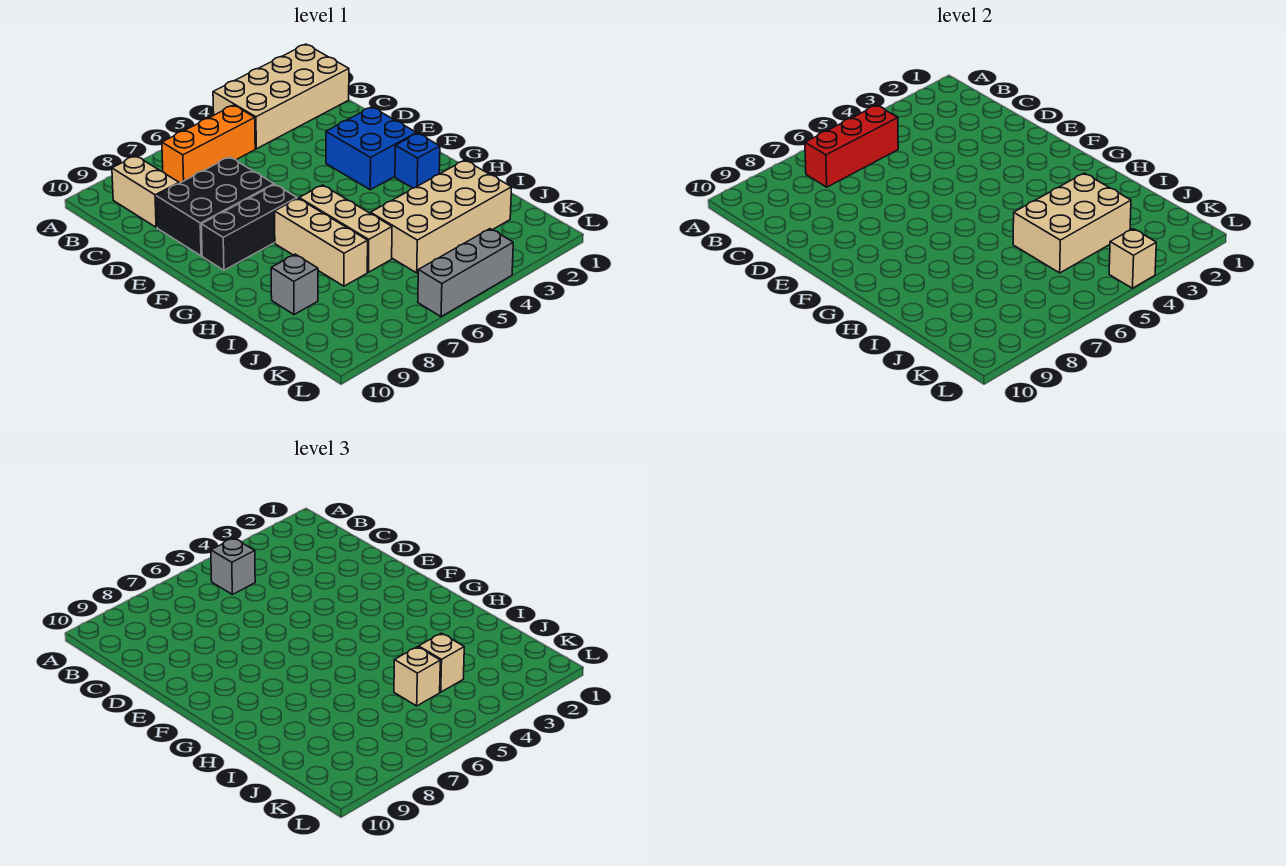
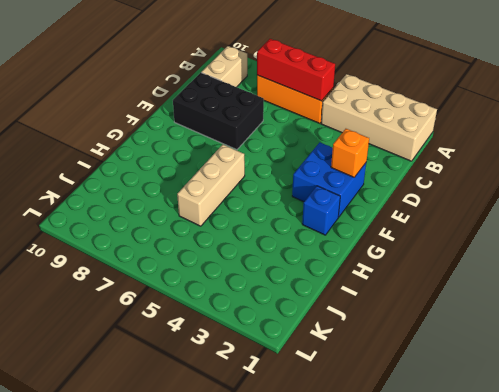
orange brick E2 level 2 -> none
none -> black brick F7:F9 level 1
none -> tan brick G7:I7 level 1
none -> tan brick I2:J5 level 1

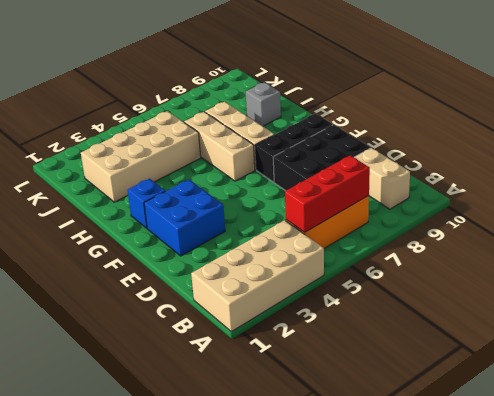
none -> grey brick L4:L6 level 1
none -> tan brick I3:J5 level 2
none -> tan brick L4 level 2

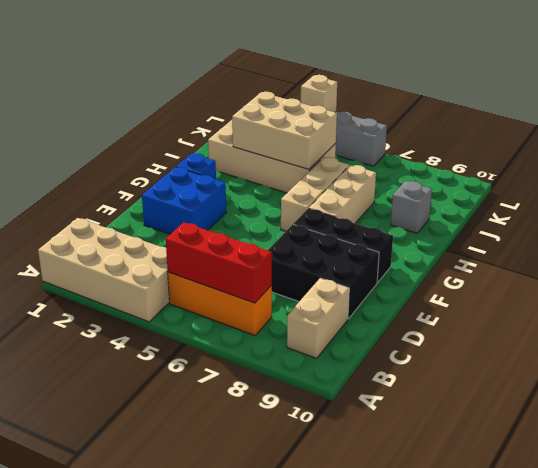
none -> grey brick B5 level 3
none -> tan brick J4 level 3
none -> tan brick J5 level 3

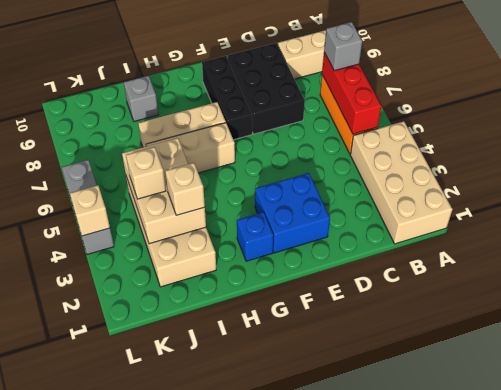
grey brick B7 level 3 -> grey brick B5 level 3
tan brick I3 level 3 -> tan brick J5 level 3

